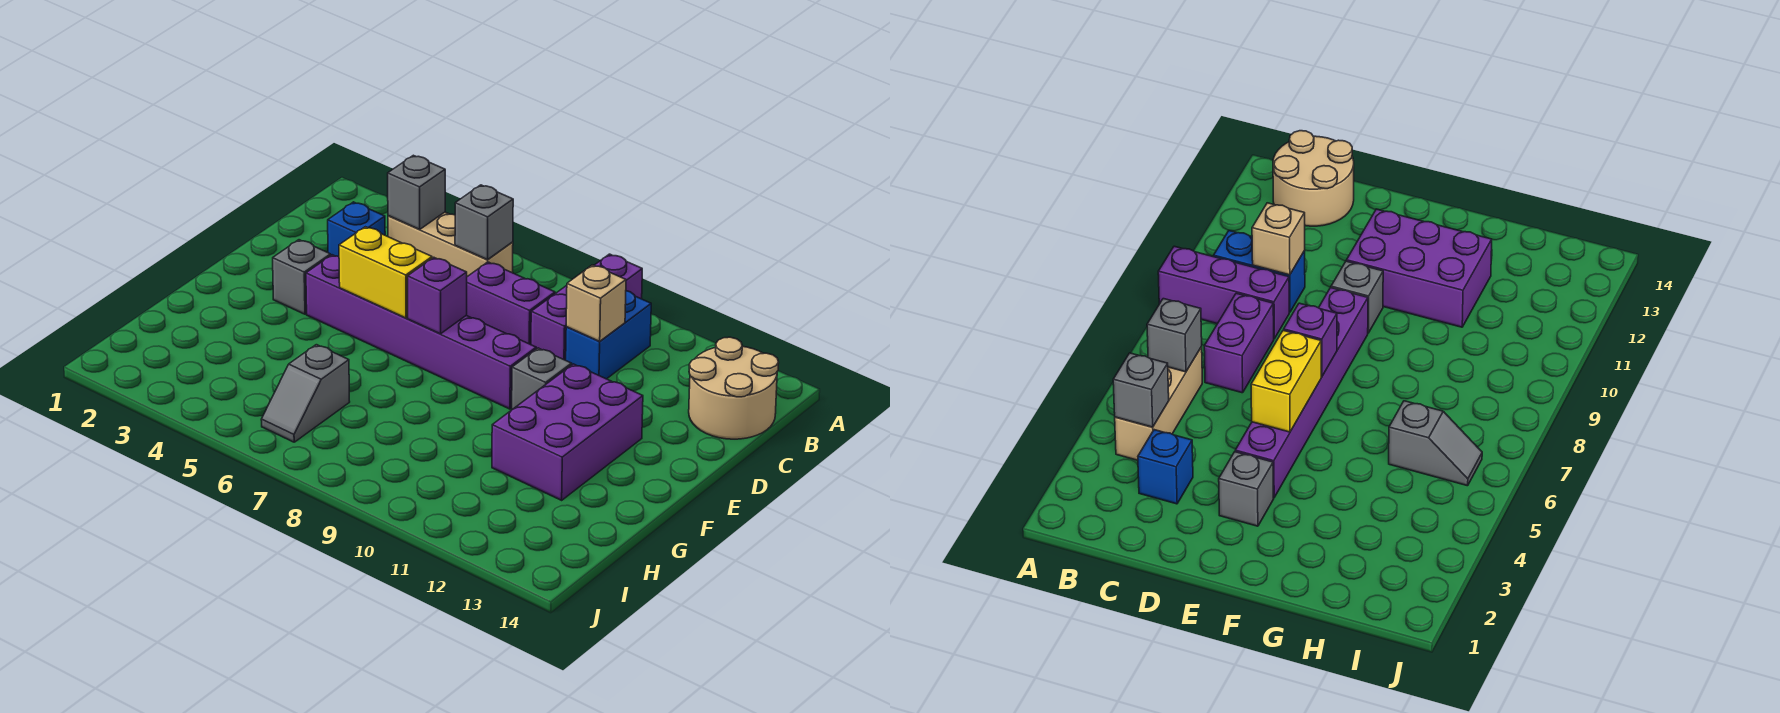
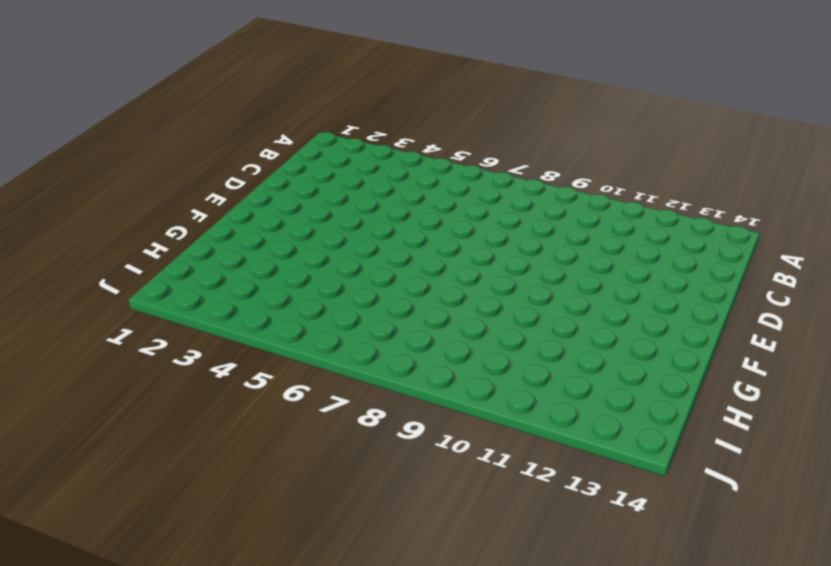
none -> purple brick A9:C9 level 1
none -> tan brick B4:B6 level 1
none -> blue brick B10:C10 level 1

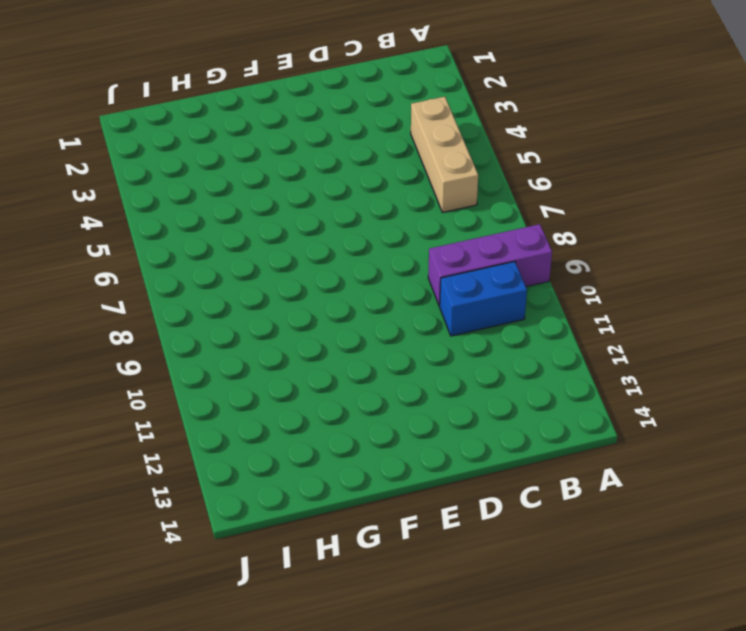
none -> tan round brick B13:C14 level 1
none -> blue brick C3 level 1
none -> purple brick C7:C8 level 1

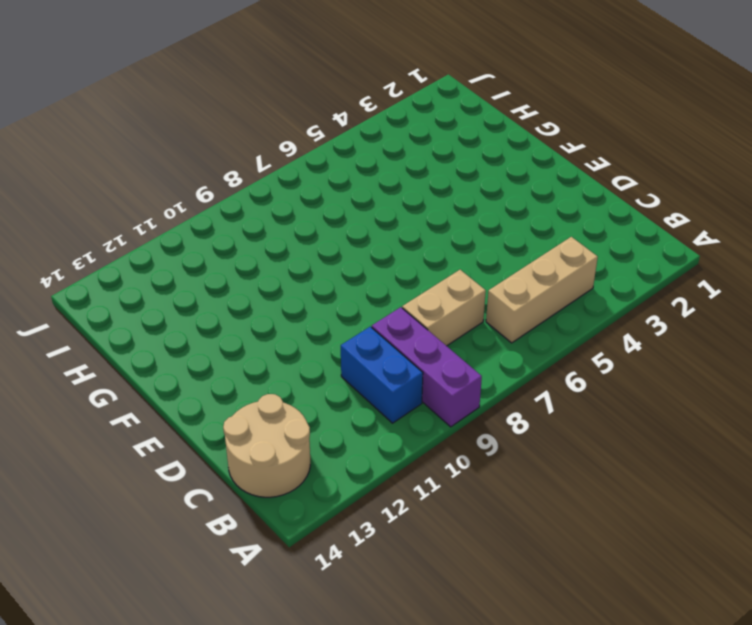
tan brick C7:C8 level 1 -> purple brick C7:C8 level 1
none -> blue brick C3 level 1
none -> grey brick E3 level 1
none -> purple brick E4:E9 level 1

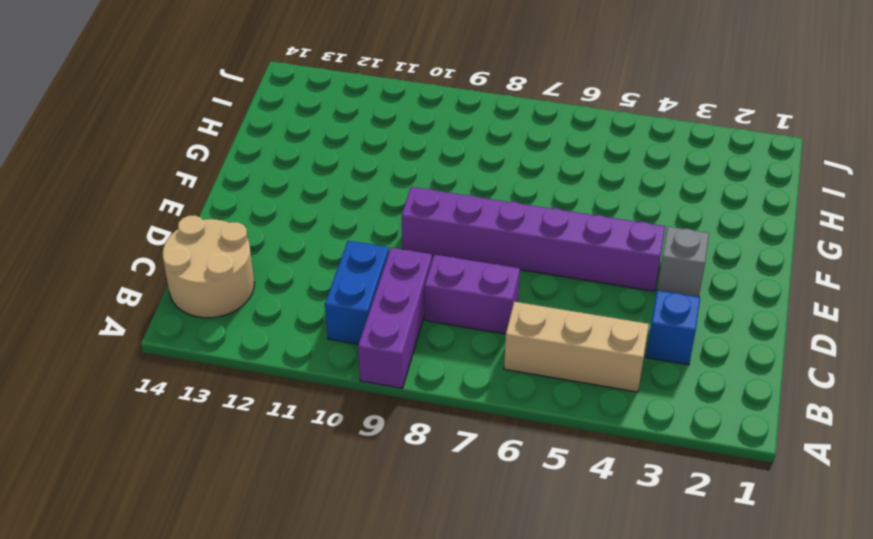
none -> grey brick E10 level 1
none -> purple brick E11:G12 level 1
none -> grey slope H6:I6 level 1 top H

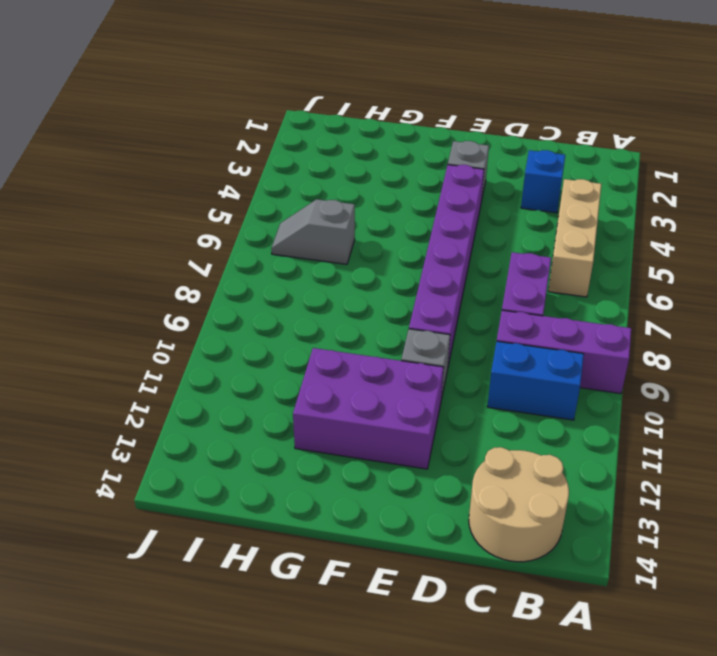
none -> grey brick B4 level 2
none -> grey brick B6 level 2
none -> tan brick C10 level 2

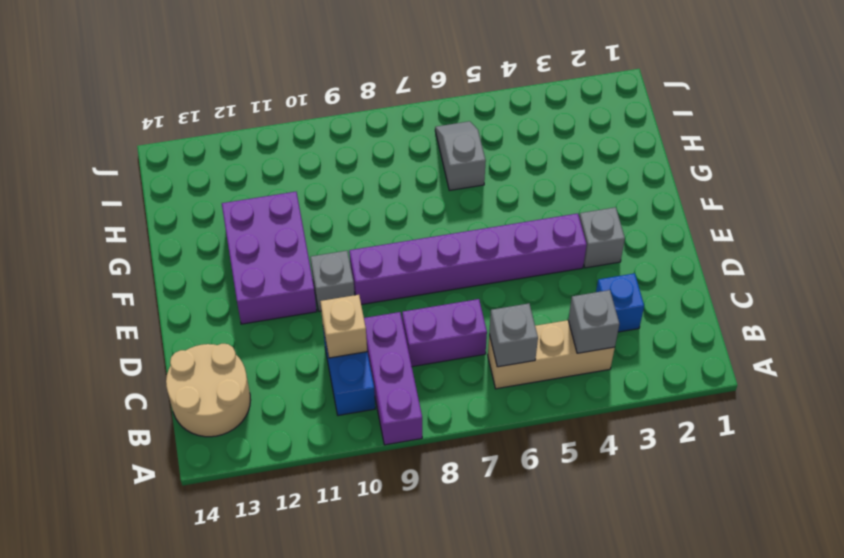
none -> yellow brick E5:E6 level 2
none -> purple brick E7 level 2

